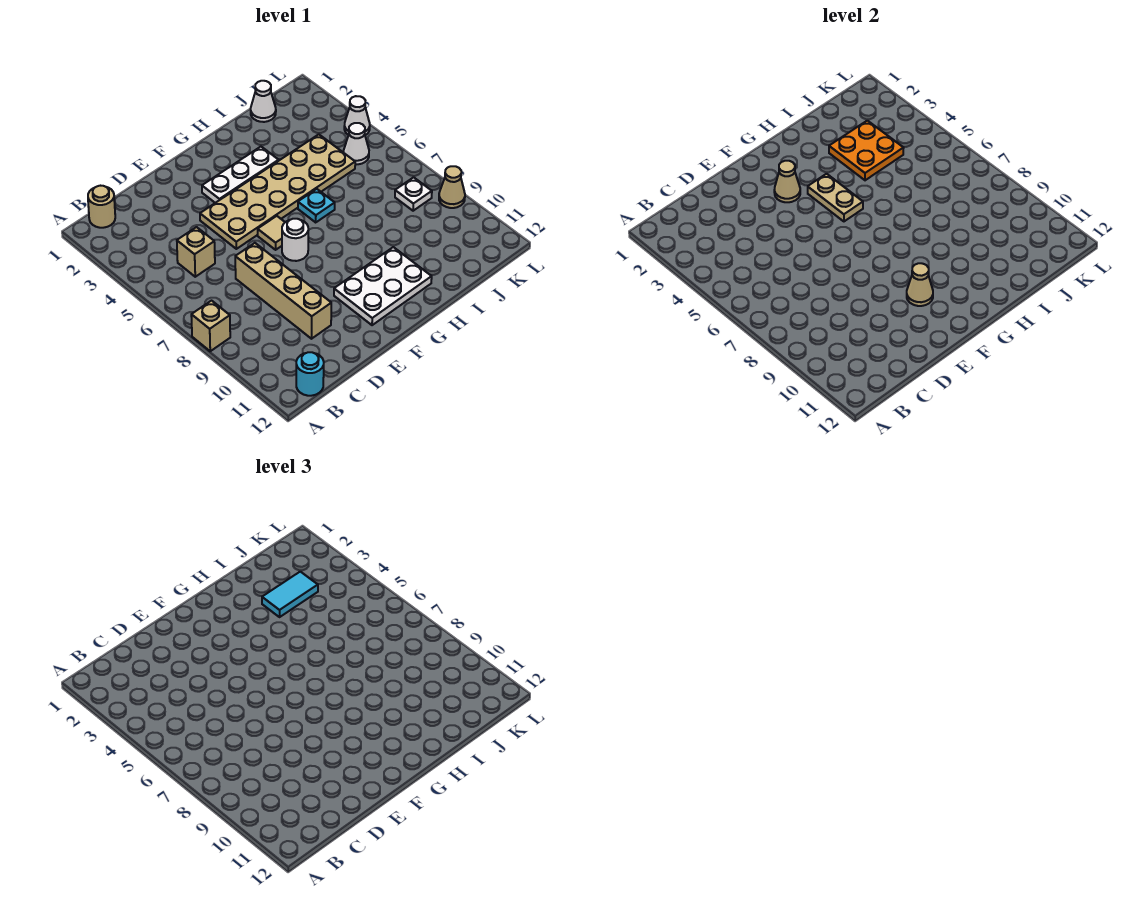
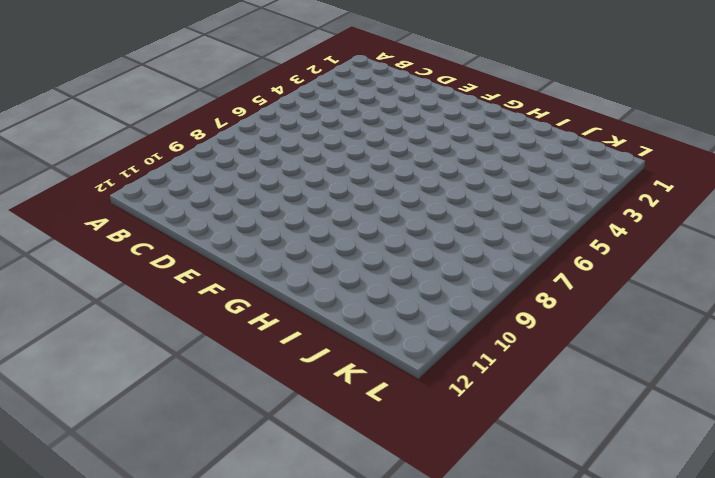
none -> tan brick A8 level 1
none -> tan round brick B1 level 1
none -> cyan round brick B12 level 1

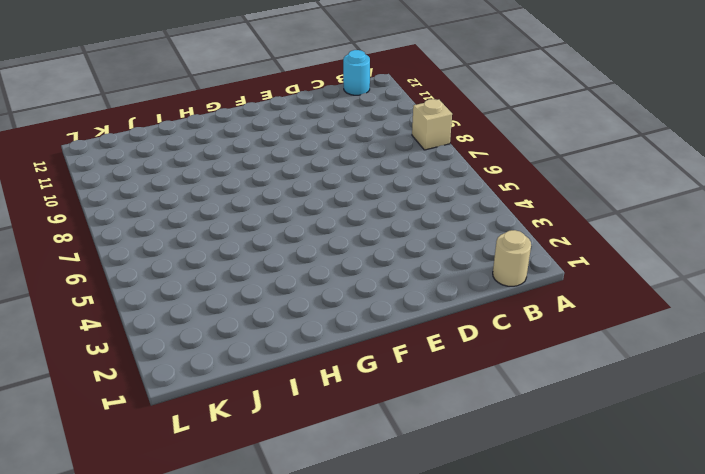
none -> tan brick C5 level 1
none -> tan brick D7:D10 level 1
none -> tan plate E4:J5 level 1

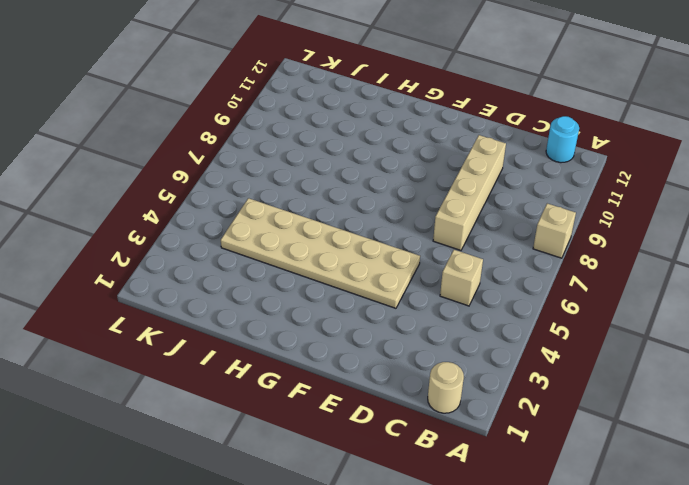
none -> white plate F3:H3 level 1
none -> tan tile F6 level 1
none -> white round brick F7 level 1

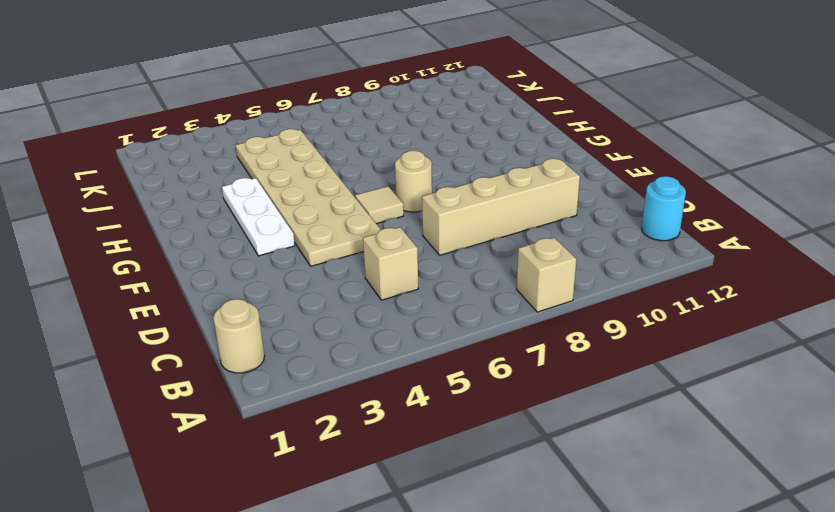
tan round brick F7 level 1 -> white round brick F7 level 1
none -> white plate F10:H11 level 1
none -> cyan plate H6 level 1
none -> white cone J1 level 1

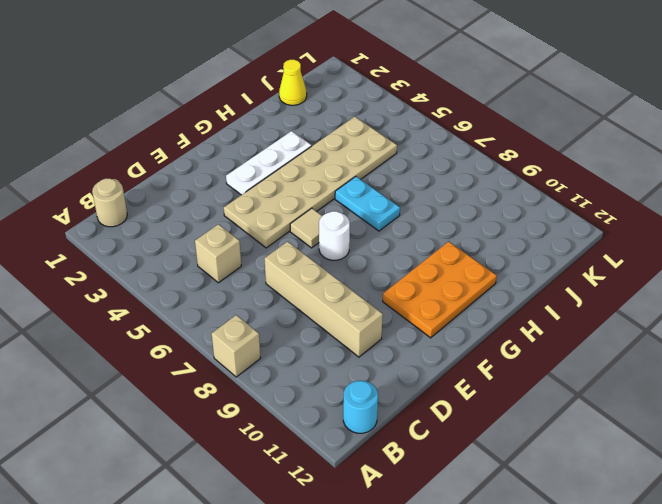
orange plate F10:H11 level 1 -> white plate F10:H11 level 1
cyan plate H6:H7 level 1 -> cyan plate H6 level 1
yellow cone J1 level 1 -> white cone J1 level 1
none -> white cone K5 level 1
none -> white plate K8 level 1
none -> white cone L4 level 1

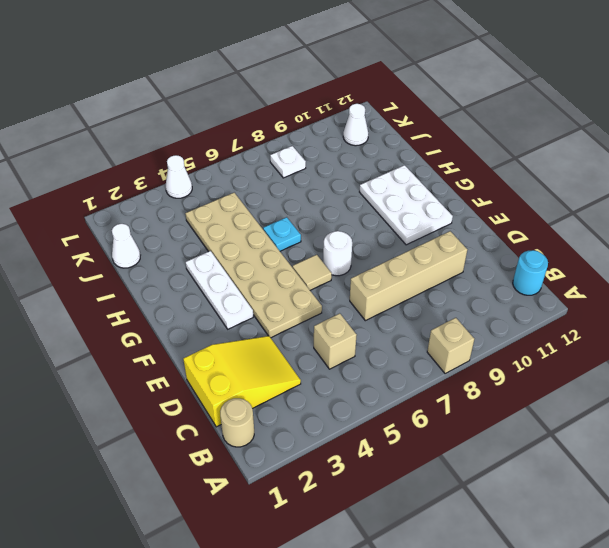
yellow slope C1:D3 level 1 top 1 -> none
white cone K11 level 1 -> white cone K5 level 1
none -> tan cone L9 level 1
none -> tan cone F3 level 2
none -> tan cone F10 level 2

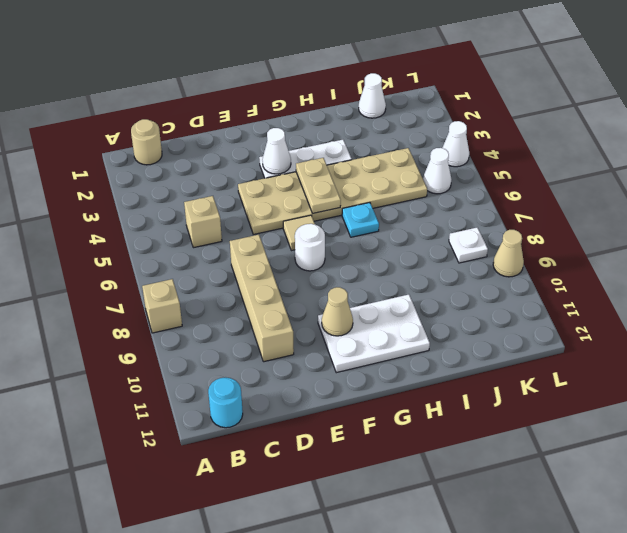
white cone F3 level 2 -> tan cone F3 level 2
none -> orange plate I3:J4 level 2
none -> cyan tile I3:J3 level 3

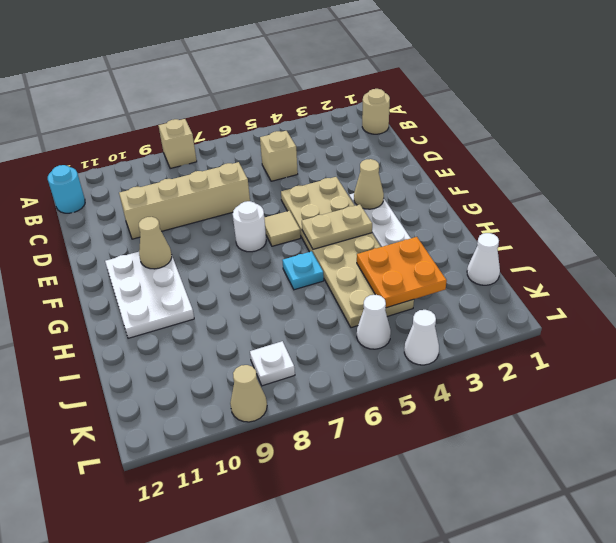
none -> cyan tile I3:J3 level 3

